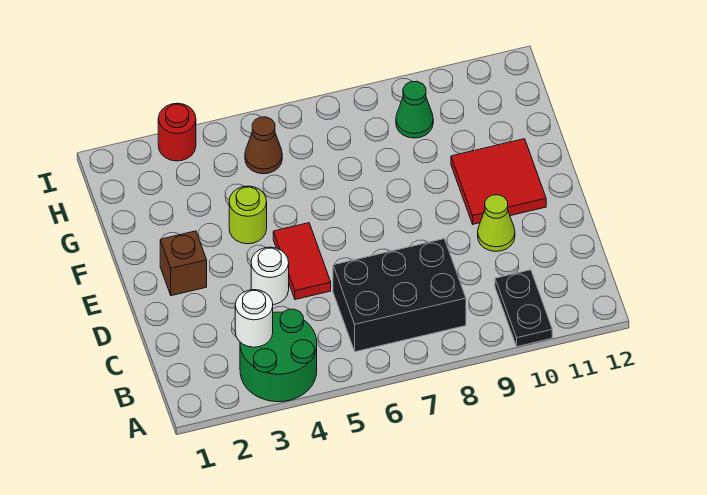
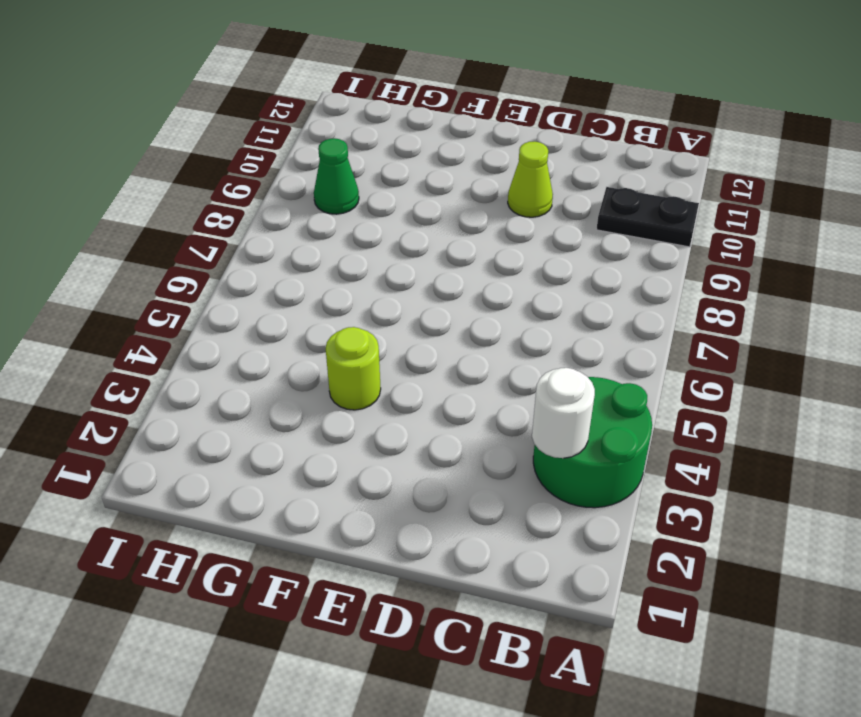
none -> black brick B6:C8 level 1
none -> white round brick D4 level 1
none -> red tile D5:E5 level 1

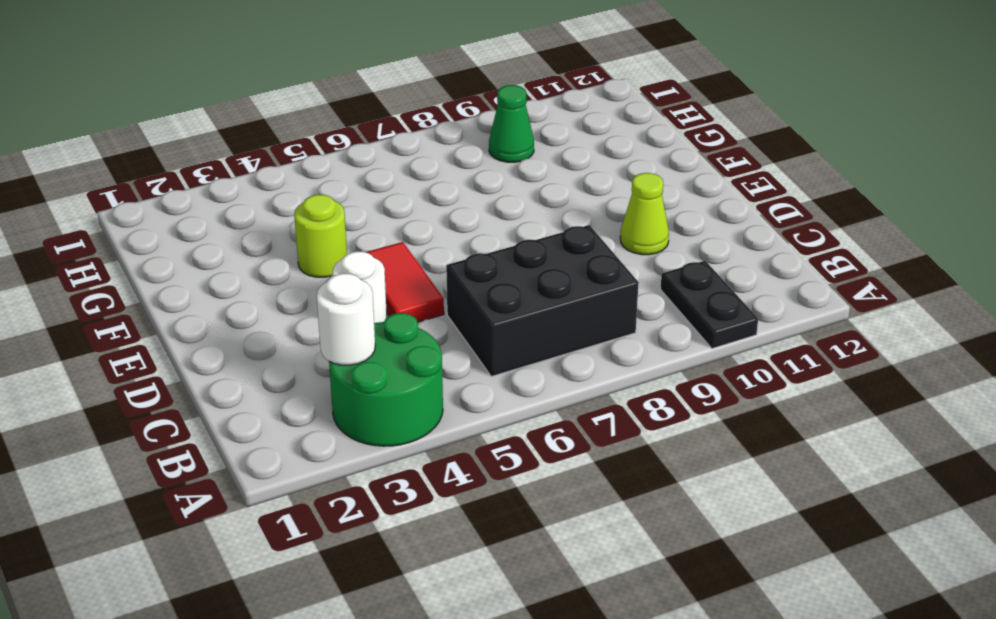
none -> brown brick E2 level 1
none -> red tile E10:F11 level 1
none -> brown cone H5 level 1

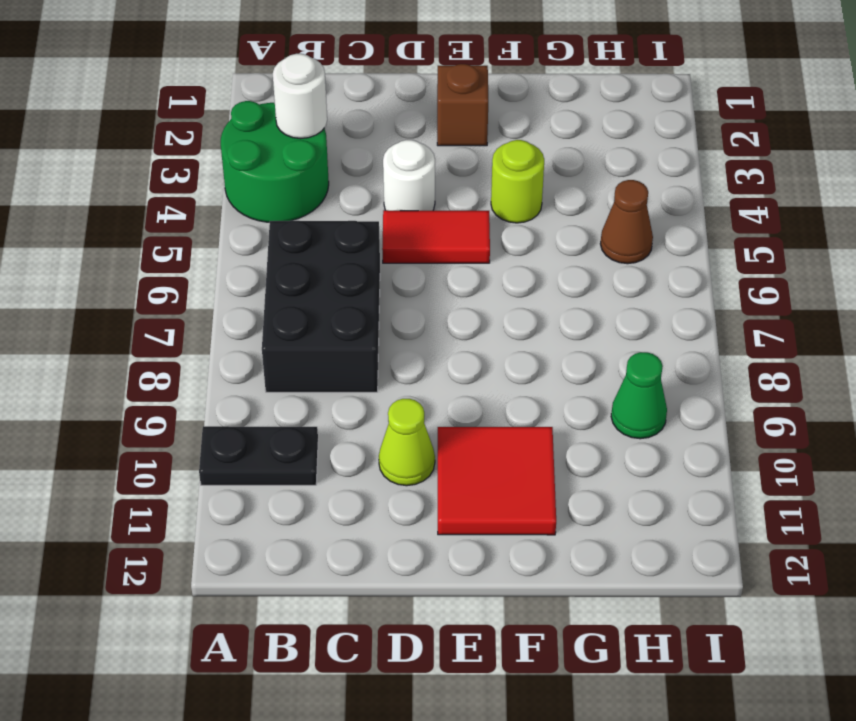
none -> red round brick I3 level 1

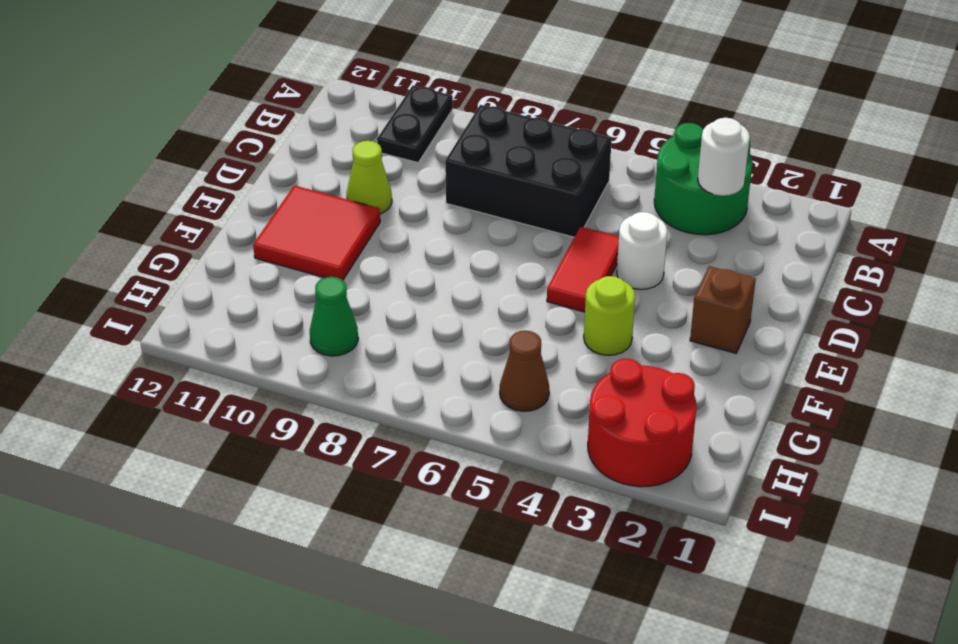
red round brick H2:I3 level 1 -> red round brick I3 level 1

